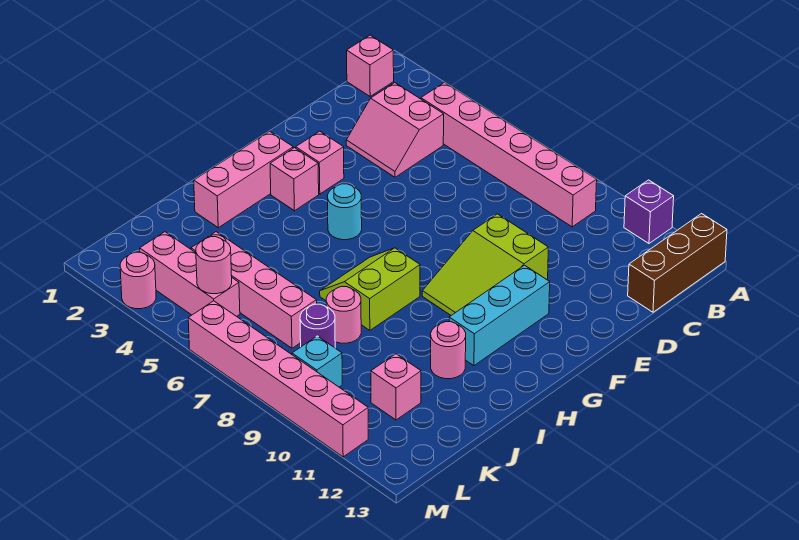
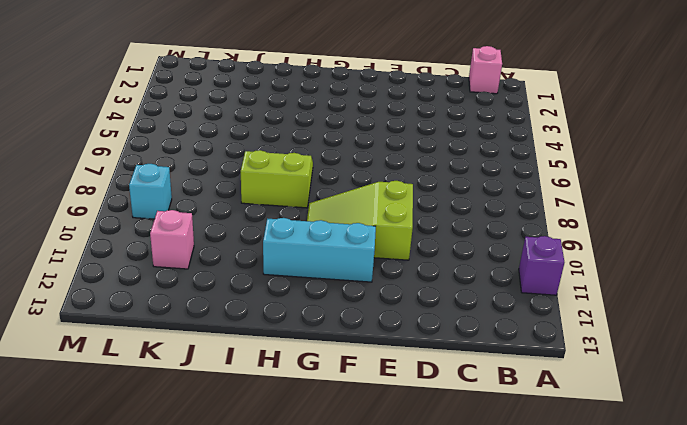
none -> brown brick A13:C13 level 1
none -> pink brick B4:B9 level 1
none -> pink slope C3:D4 level 1 top C

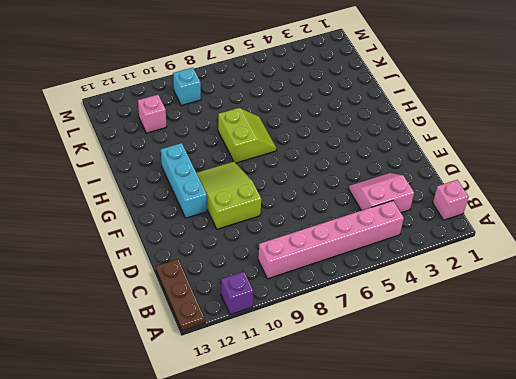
brown plate A13:C13 level 1 -> brown brick A13:C13 level 1
none -> pink brick F3 level 1
none -> pink brick G2:I2 level 1
none -> pink brick G3 level 1

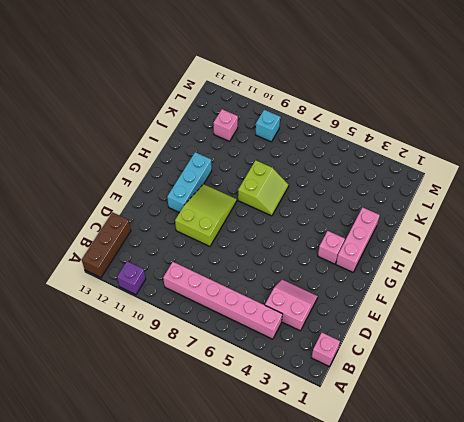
none -> pink brick F3 level 1
none -> cyan round brick G5 level 1
none -> pink round brick I11 level 1

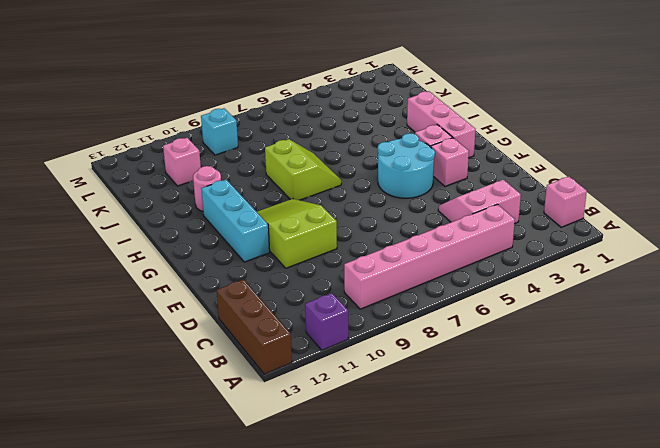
cyan round brick F4:G5 level 1 -> cyan round brick G5 level 1
none -> pink round brick J8 level 1
none -> pink brick K4:K7 level 1
none -> purple round brick K8 level 1

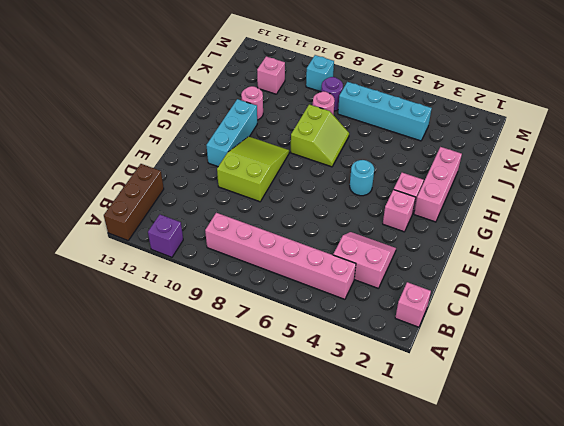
cyan brick K4:K7 level 1 -> pink brick K4:K7 level 1
none -> pink brick L3:L5 level 1
none -> pink round brick M3 level 1
none -> pink brick M6:M11 level 1

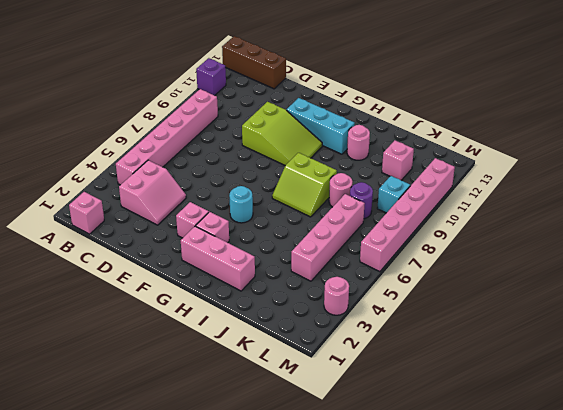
none -> pink brick L3:L5 level 1
none -> pink round brick L5 level 2

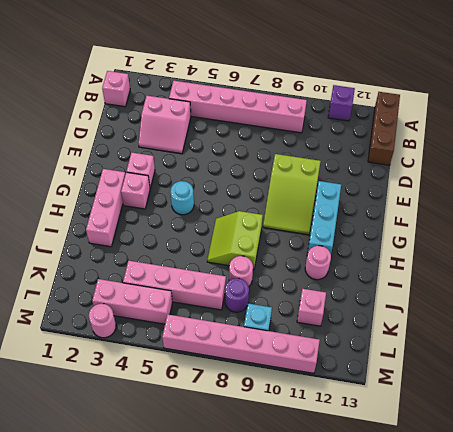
none -> pink round brick L5 level 2

